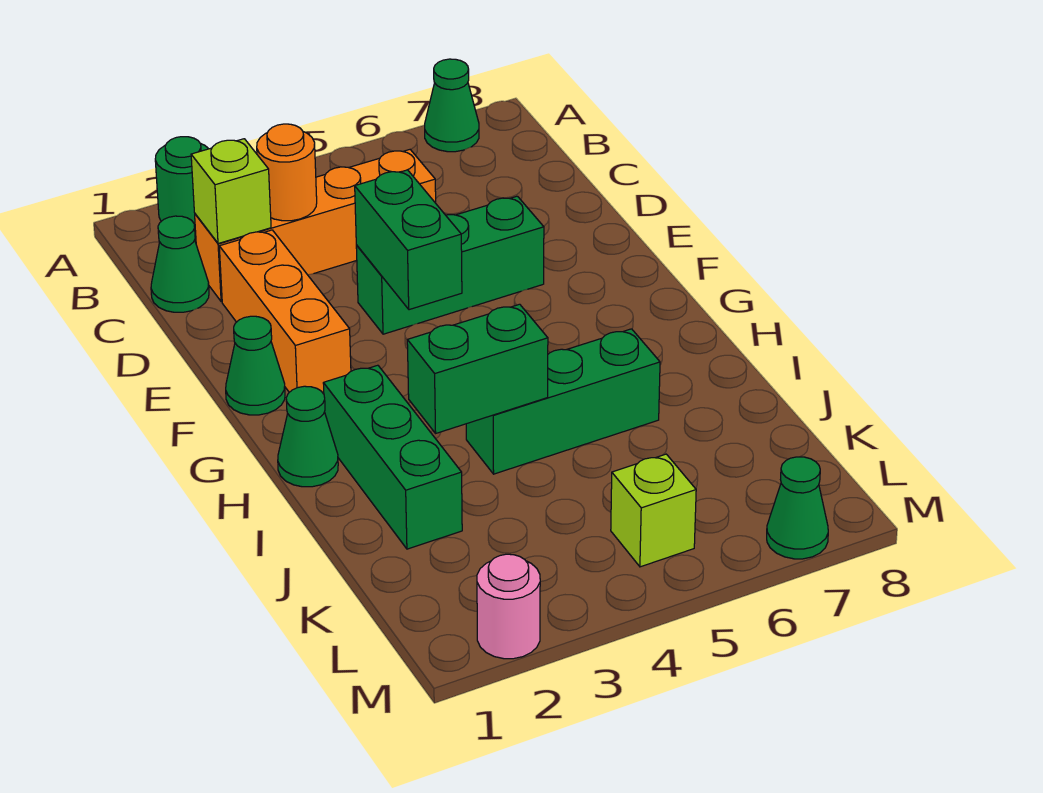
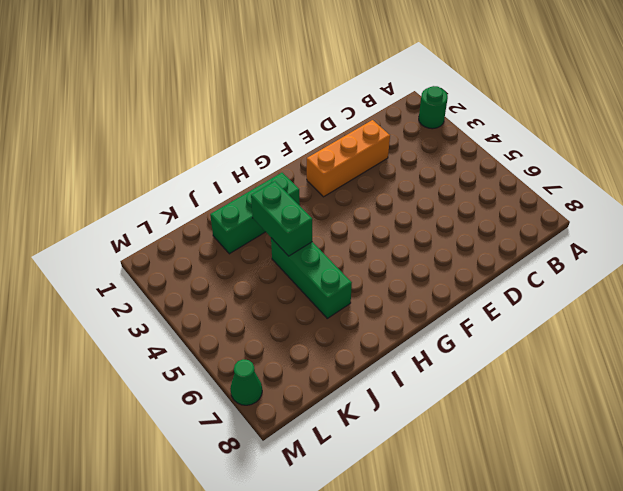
none -> green cone A7 level 1
none -> green cone C1 level 1
none -> orange brick C2:C5 level 1

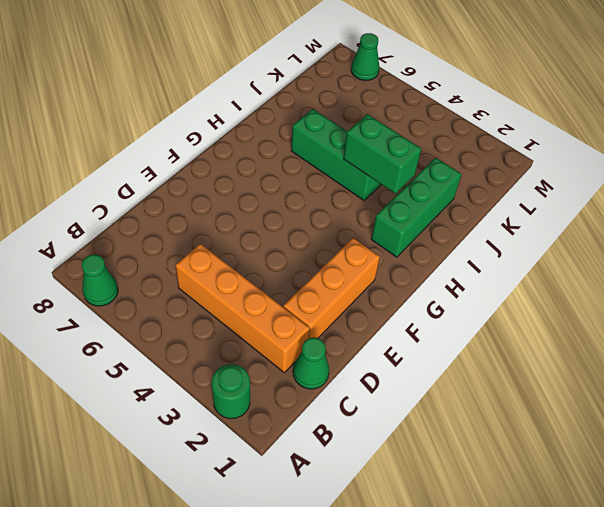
none -> green brick E4:E6 level 1
none -> green cone F1 level 1
none -> green cone H1 level 1

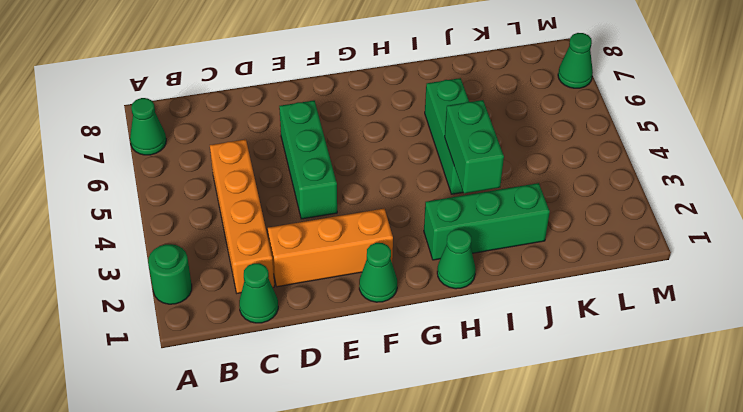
none -> lime brick L5 level 1
none -> pink round brick M2 level 1
none -> lime brick C2 level 2

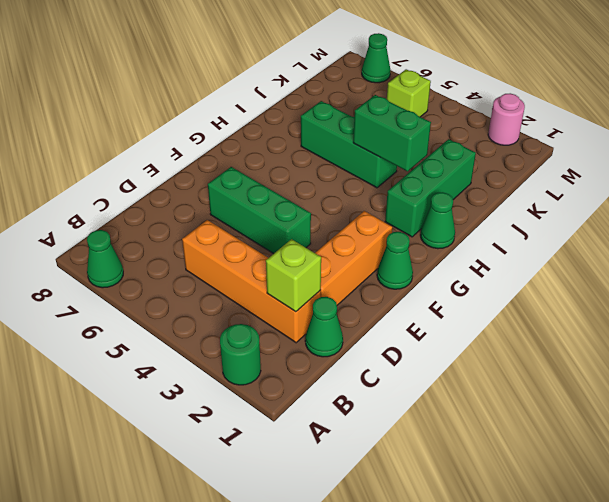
none -> orange round brick C3 level 2
none -> green brick E4:F4 level 2

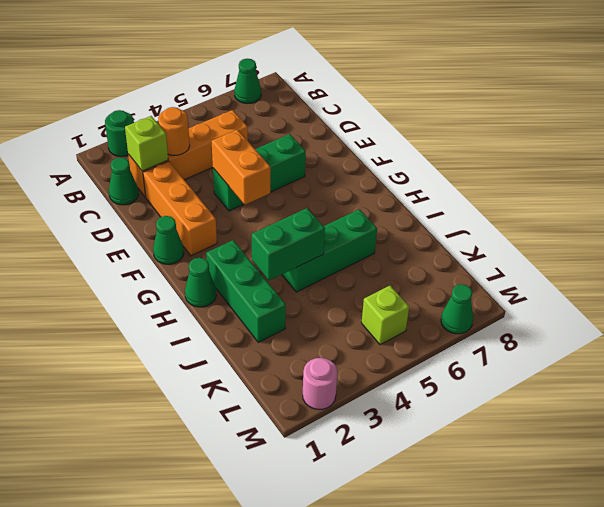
orange brick E4:F4 level 2 -> green brick E4:F4 level 2

